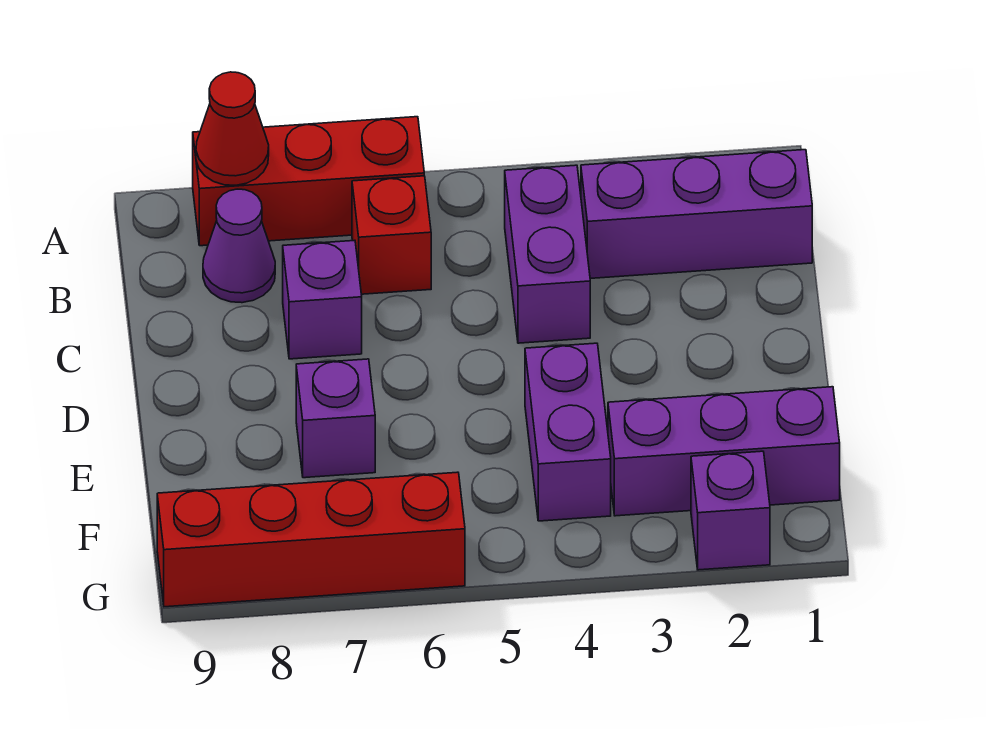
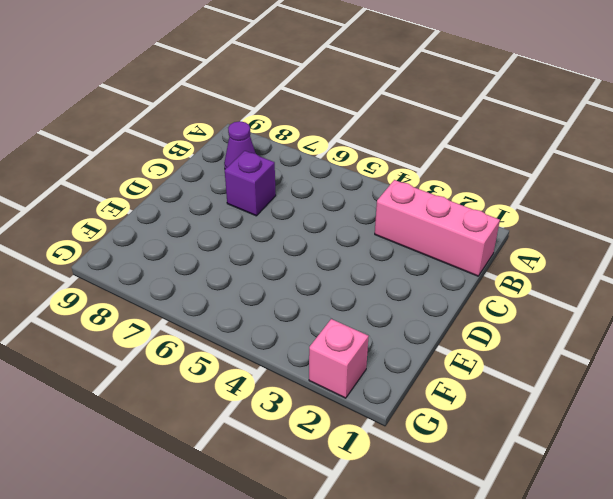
pink brick B1:B3 level 1 -> purple brick B1:B3 level 1
pink brick G2 level 1 -> purple brick G2 level 1
none -> red brick A6:A8 level 1
none -> purple brick B4:C4 level 1
none -> red brick B6 level 1

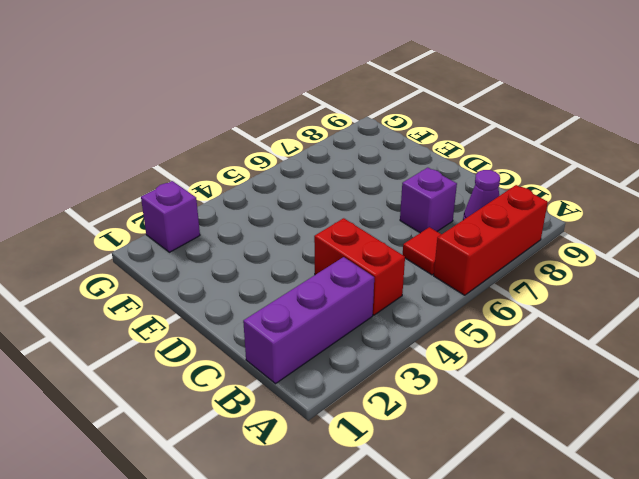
red brick B4:C4 level 1 -> purple brick B4:C4 level 1
red tile B6 level 1 -> red brick B6 level 1
none -> purple brick E4:F4 level 1
none -> purple brick E7 level 1
none -> purple brick F1:F3 level 1

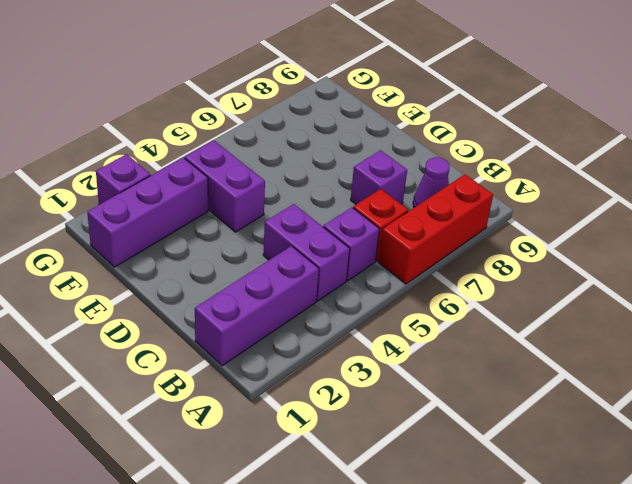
purple brick B5 level 1 -> purple brick E7 level 1
none -> red brick G6:G9 level 1
none -> red cone A8 level 2

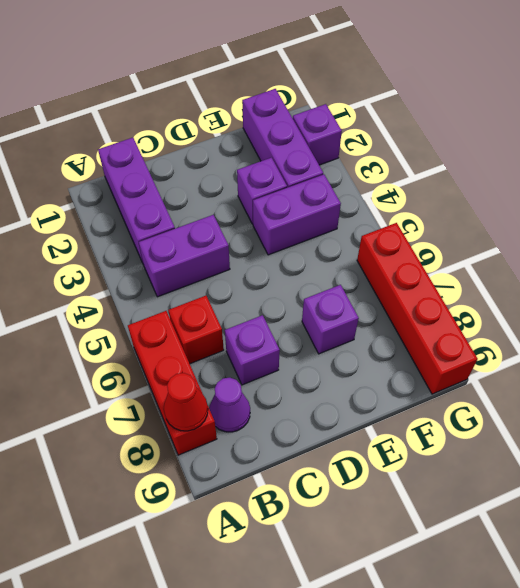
purple brick E3 level 1 -> none

